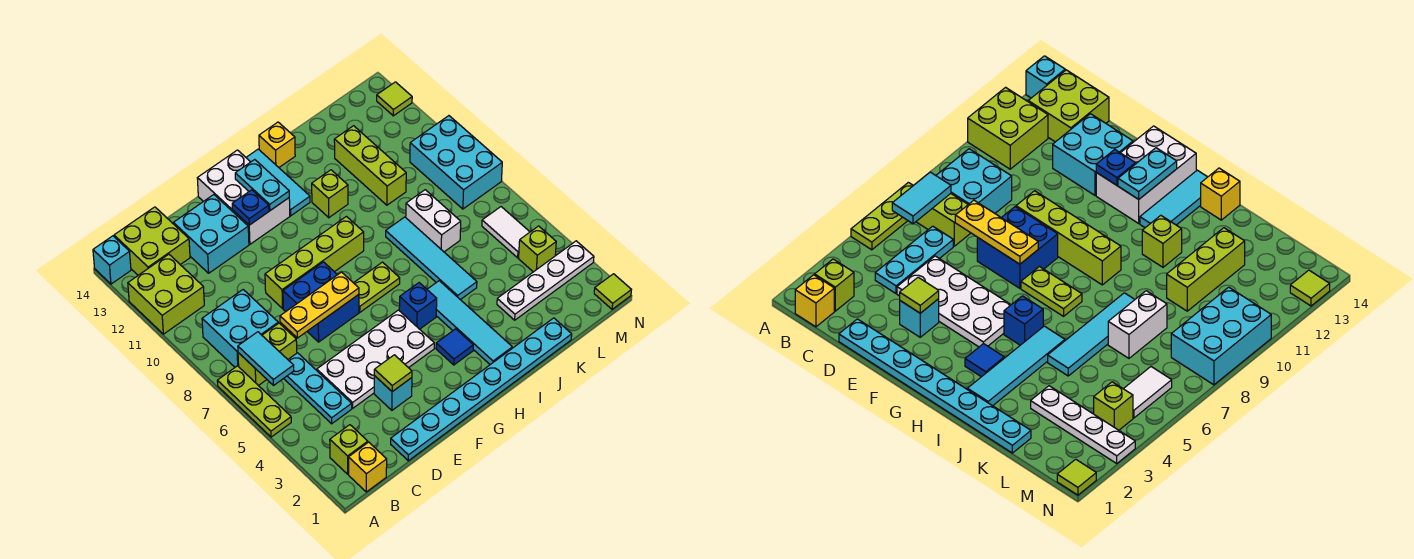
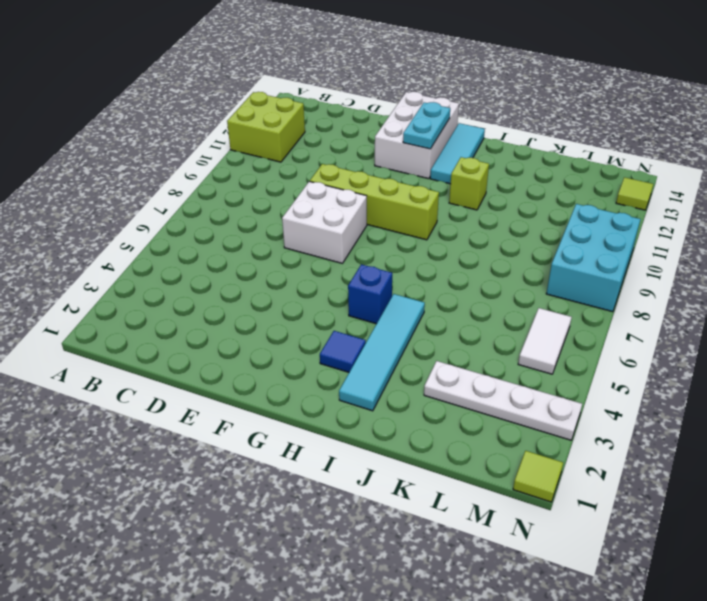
white brick E7:F8 level 1 -> blue brick E7:F8 level 1
none -> lime plate A5:A7 level 1
none -> cyan brick A14 level 1
none -> yellow brick B1 level 1
none -> lime brick B2 level 1

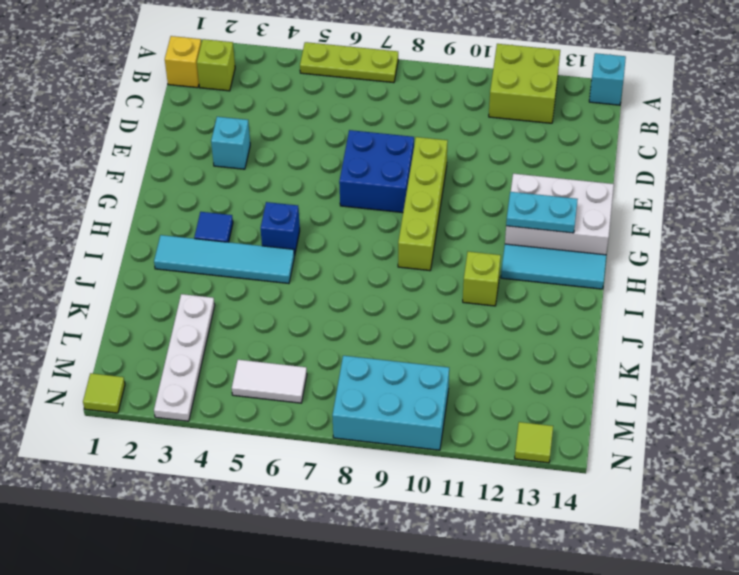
none -> lime brick B7:C7 level 1
none -> cyan brick B8:C9 level 1
none -> lime brick B13:C14 level 1
none -> cyan plate C4:C6 level 1

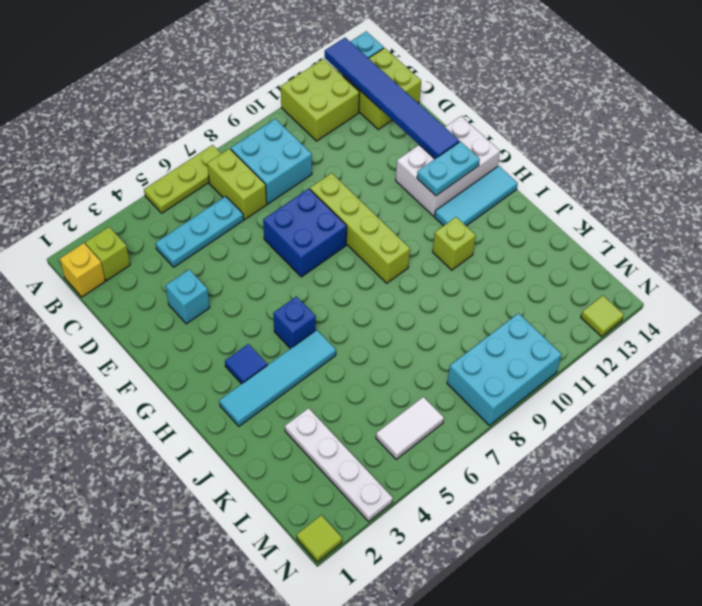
blue tile A13:F13 level 2 -> none
none -> cyan plate D1:K1 level 1
none -> white plate D4:G5 level 1
none -> cyan brick D12:E13 level 1
none -> lime plate G7:H7 level 1

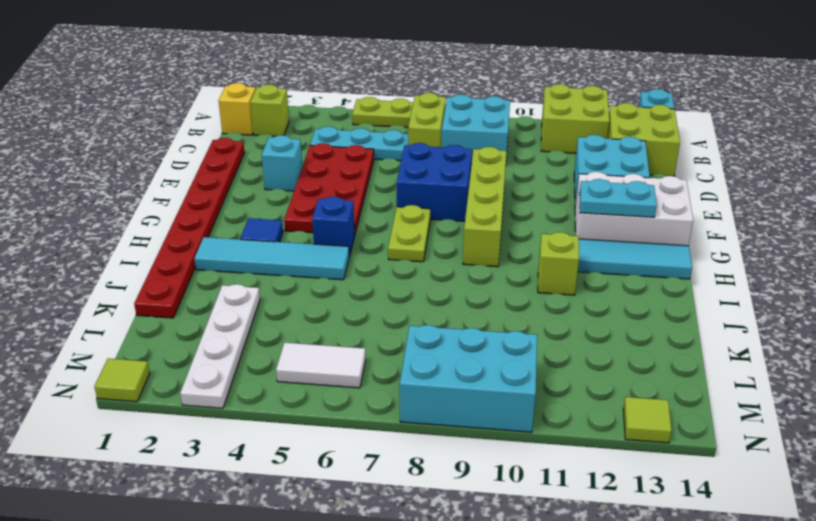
red plate D1:K1 level 1 -> cyan plate D1:K1 level 1
red plate D4:G5 level 1 -> white plate D4:G5 level 1
none -> yellow brick I14 level 1
none -> cyan tile J5:J8 level 1
none -> white brick K7:K8 level 1
none -> lime brick K10:K12 level 1

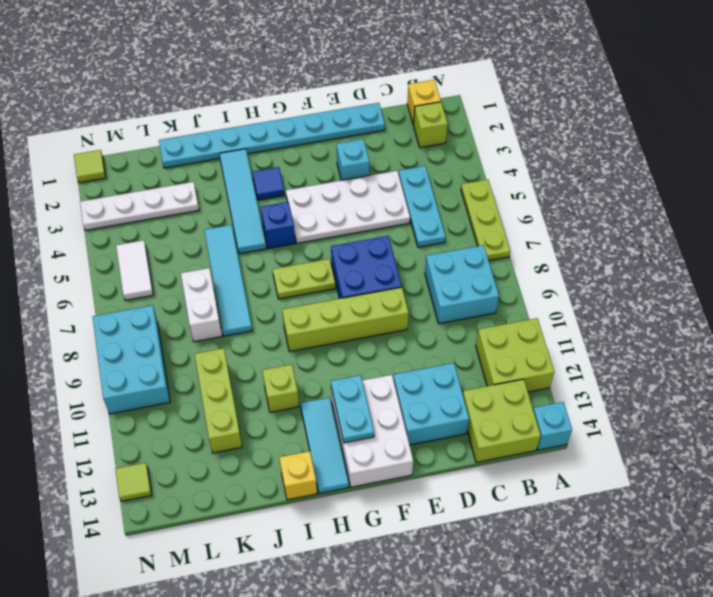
none -> lime brick B7:C7 level 1
none -> lime brick M4 level 1
none -> cyan tile B6:B7 level 2
none -> yellow plate D7:F7 level 2

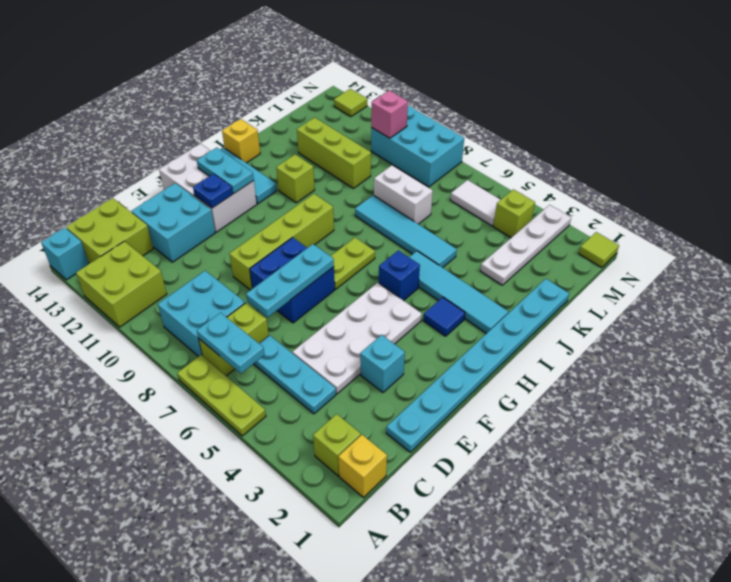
cyan plate B6:B7 level 2 -> cyan tile B6:B7 level 2
cyan plate D7:F7 level 2 -> yellow plate D7:F7 level 2
pink brick M10 level 2 -> none
none -> lime tile E3 level 2

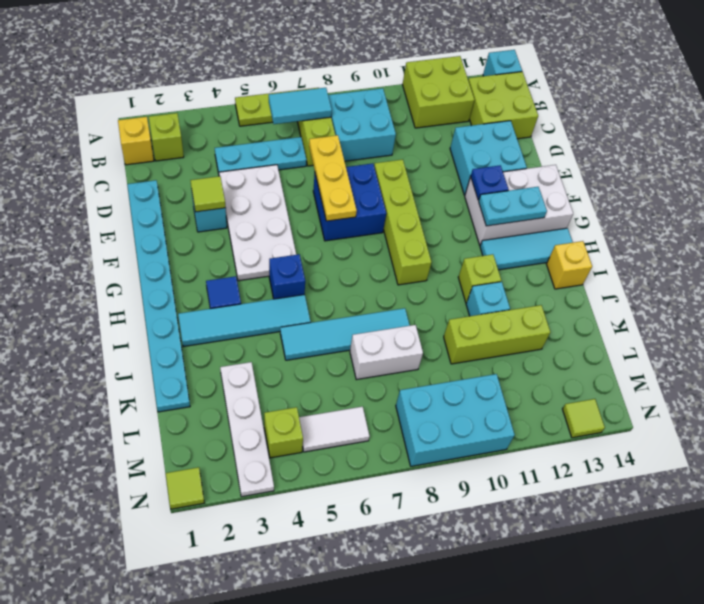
cyan brick J11 level 1 -> none
none -> lime plate G7:H7 level 1

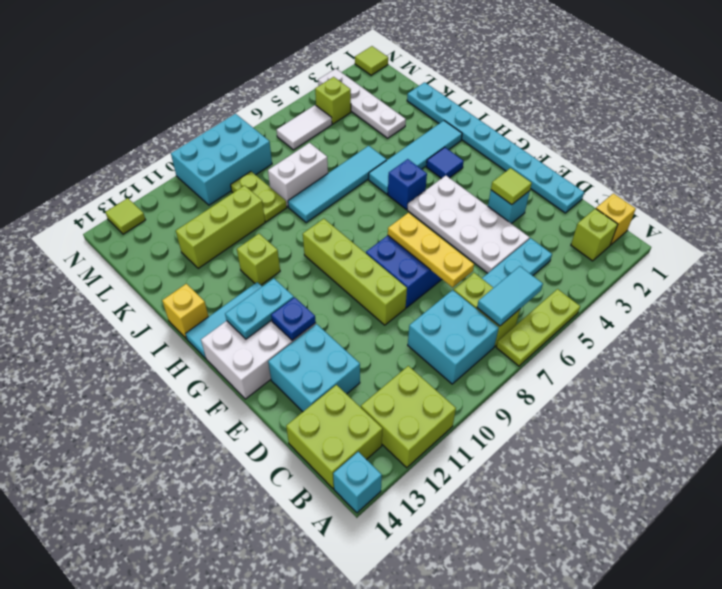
lime plate K9:L9 level 1 -> lime plate G7:H7 level 1

